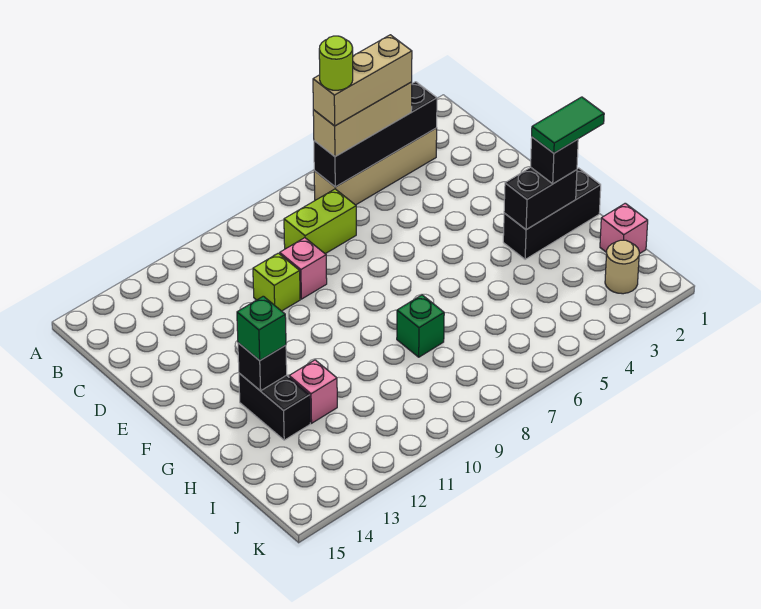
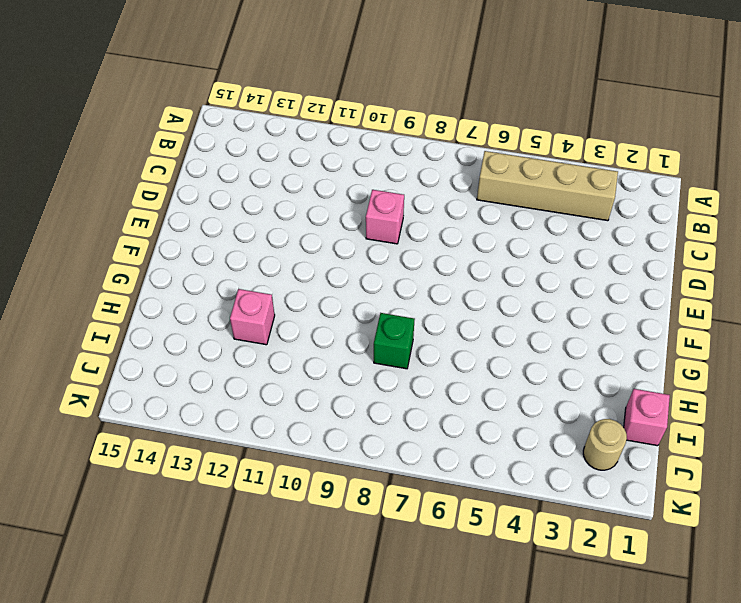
none -> lime brick C7:C8 level 1
none -> lime brick D10 level 1
none -> black brick G1:G3 level 1

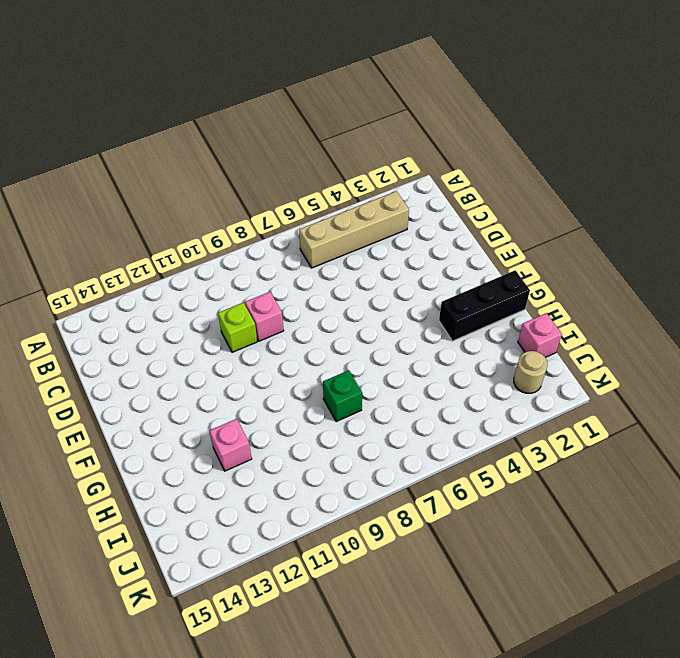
none -> lime brick C7:C8 level 1
none -> black brick G13:H13 level 1
none -> black brick B3:B6 level 2

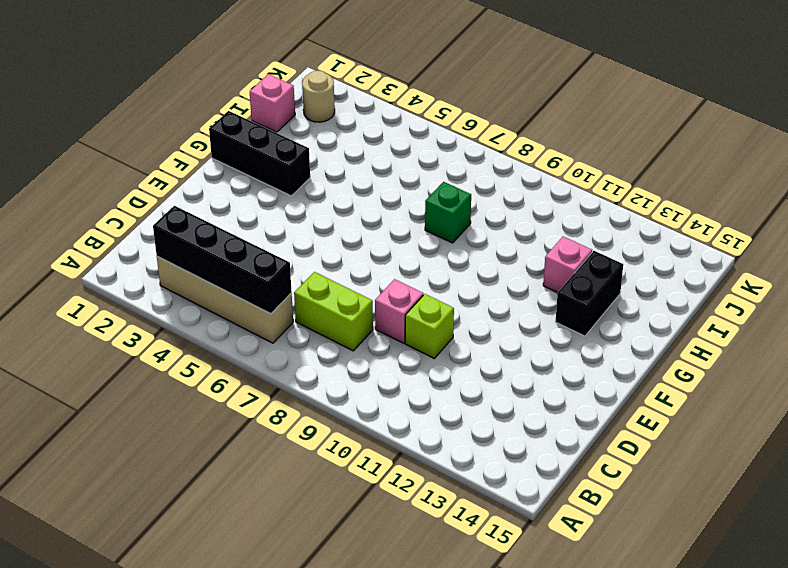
none -> black brick G2:G3 level 2
none -> black brick G13 level 2
none -> tan brick B4:B6 level 3

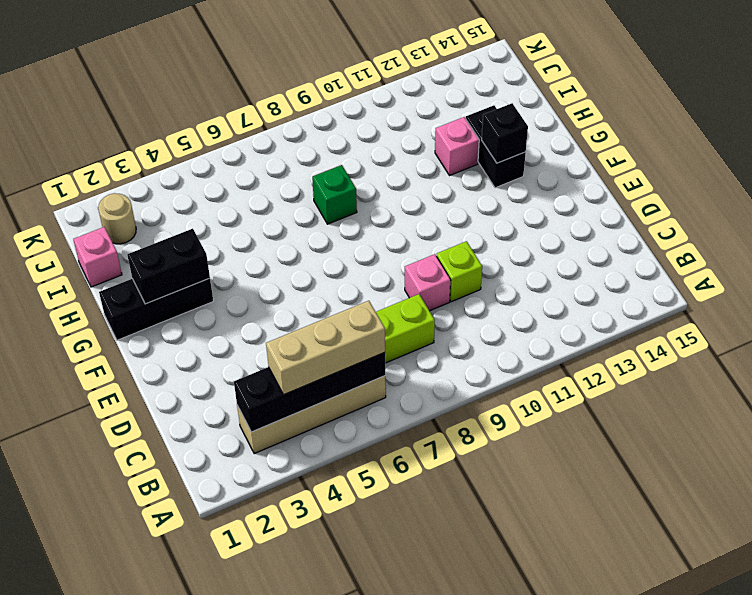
none -> black brick G2 level 3
none -> green brick G13 level 3
none -> tan brick B4:B6 level 4

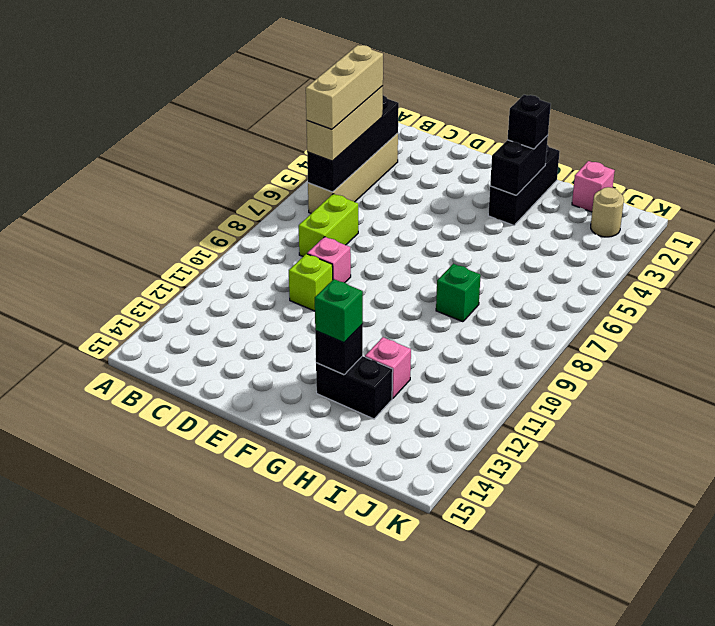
none -> green tile G1:G2 level 4
none -> lime round brick B6 level 5

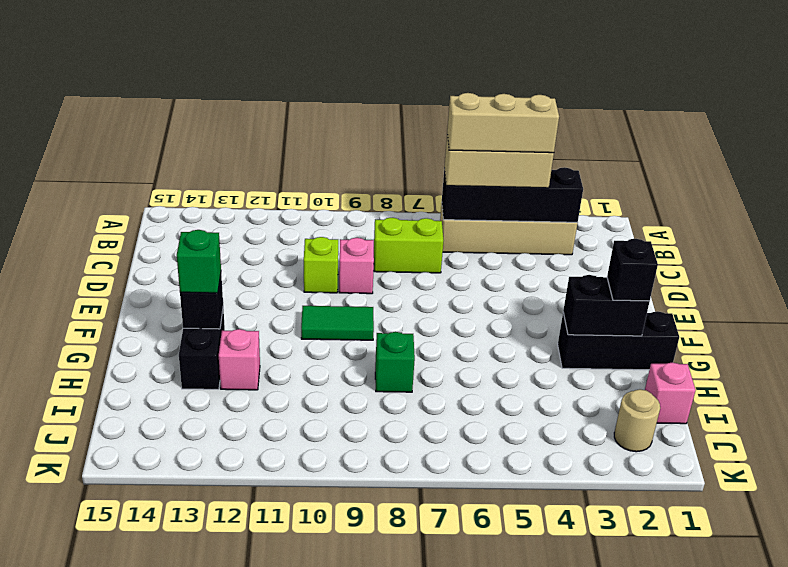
green tile F9:F10 level 1 -> green tile G1:G2 level 4
none -> lime round brick B6 level 5

